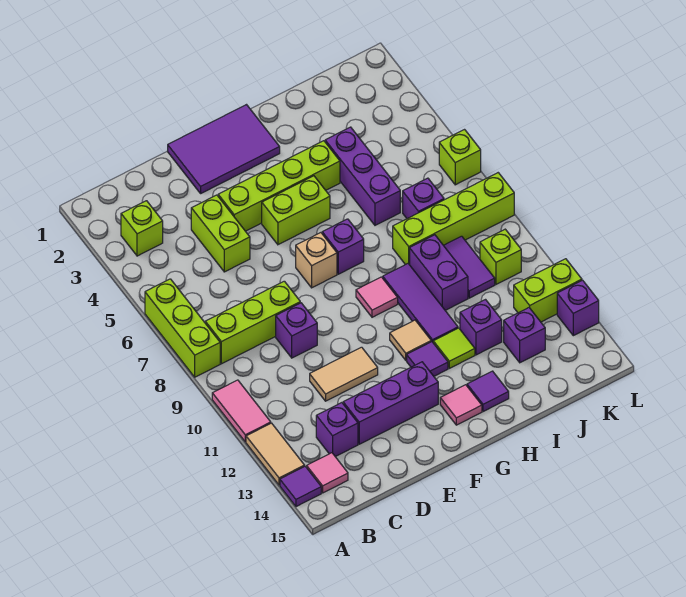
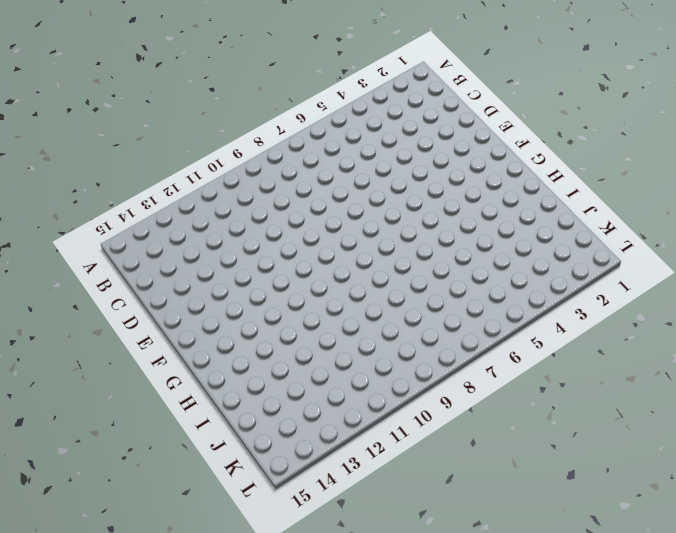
none -> lime brick A6:A8 level 1
none -> pink tile A10:A11 level 1
none -> tan tile A12:A13 level 1
none -> purple tile A14 level 1

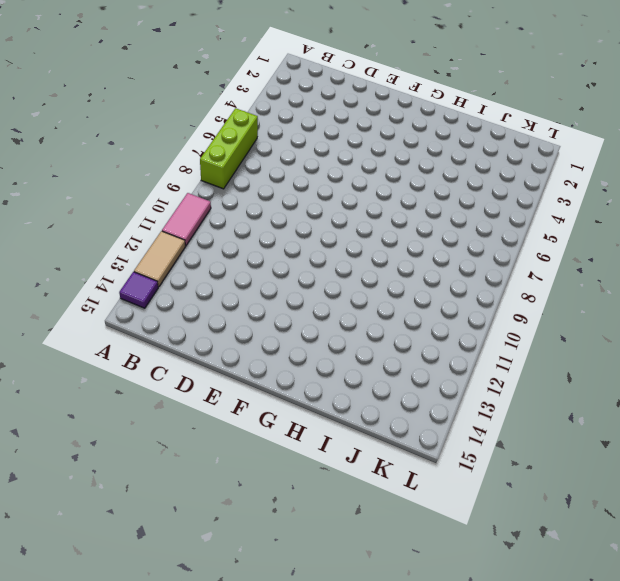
none -> lime brick B3 level 1
none -> lime brick B8:D8 level 1
none -> pink tile B14 level 1
none -> purple brick C13 level 1

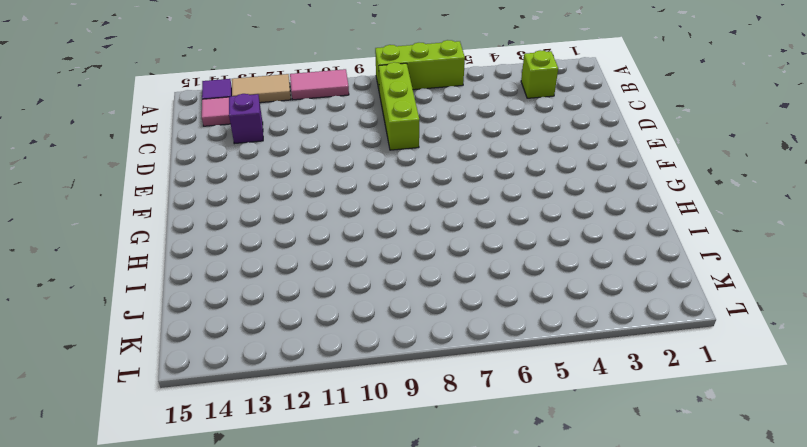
none -> lime brick D4:D5 level 1
none -> purple brick D9 level 1
none -> tan tile D11:E11 level 1
none -> purple brick D13:F13 level 1

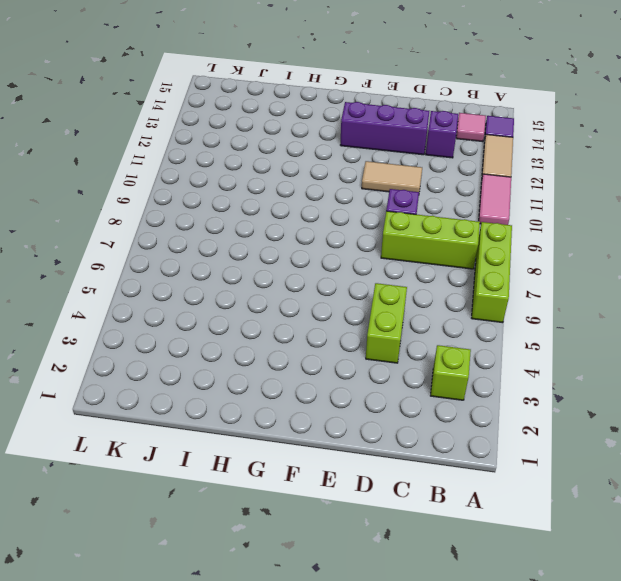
none -> purple tile E1:G2 level 1
none -> lime brick E4:H4 level 1
none -> lime brick F5:G5 level 1
none -> tan brick F7 level 1

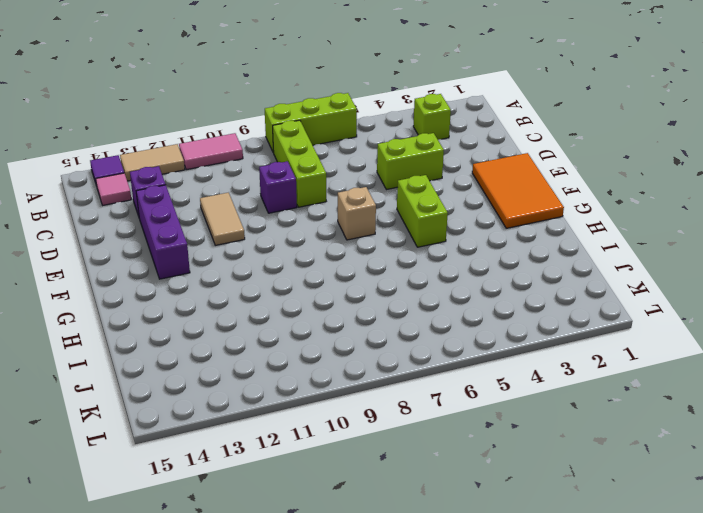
orange tile E1:G2 level 1 -> purple tile E1:G2 level 1
none -> lime brick E4:H4 level 1
none -> purple brick G7 level 1
none -> pink tile G9 level 1
none -> tan tile G11 level 1

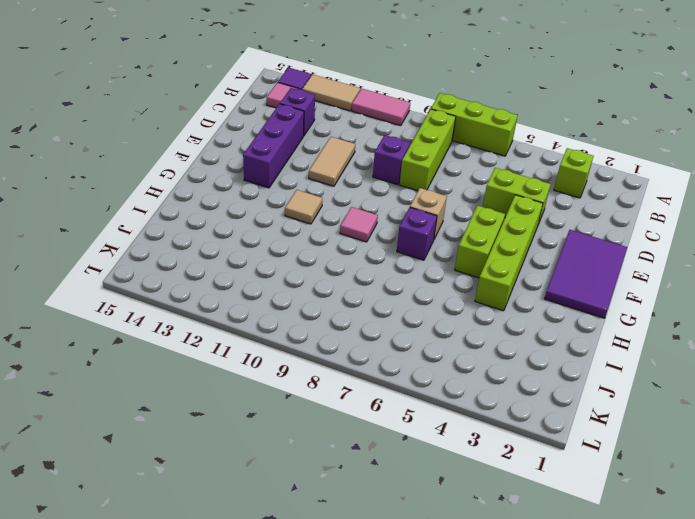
none -> purple tile G12 level 1
none -> pink tile G14 level 1
none -> purple tile H9:H11 level 1
none -> lime tile H12 level 1

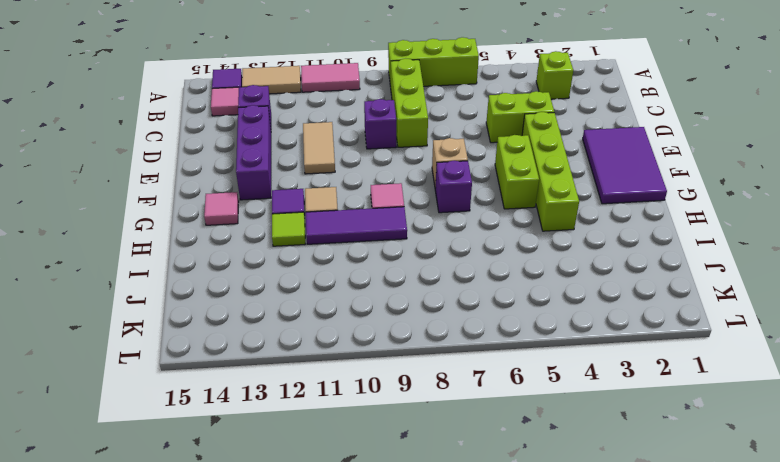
none -> purple tile H14 level 1
none -> purple brick I4:I6 level 1
none -> lime brick I8:L8 level 1
none -> purple brick I9:I10 level 1

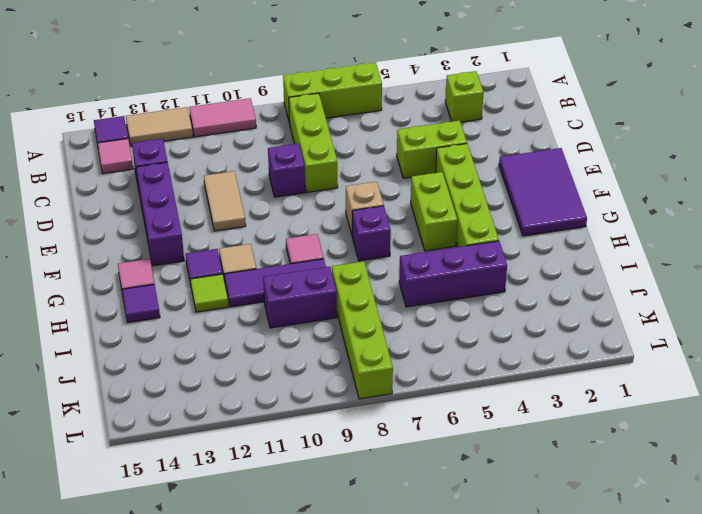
none -> purple brick I12 level 1
none -> purple brick J7 level 1
none -> purple tile J9:J10 level 1
none -> purple brick J13 level 1

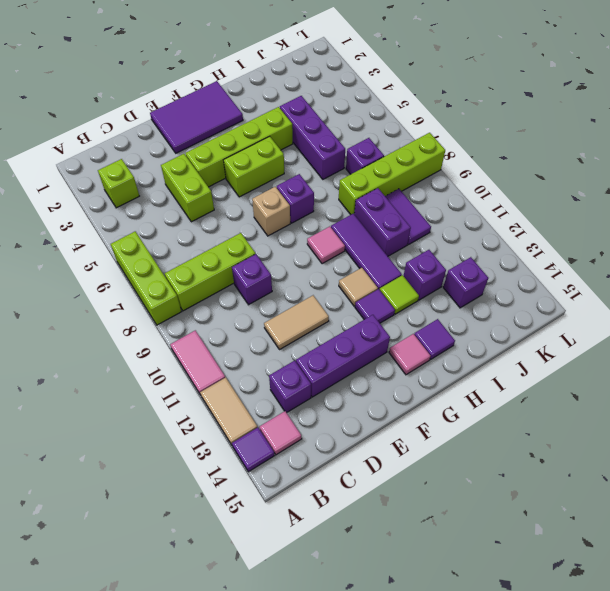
none -> lime brick K10 level 1
none -> lime brick K12:L12 level 1
none -> lime brick L6 level 1
none -> purple brick L13 level 1

